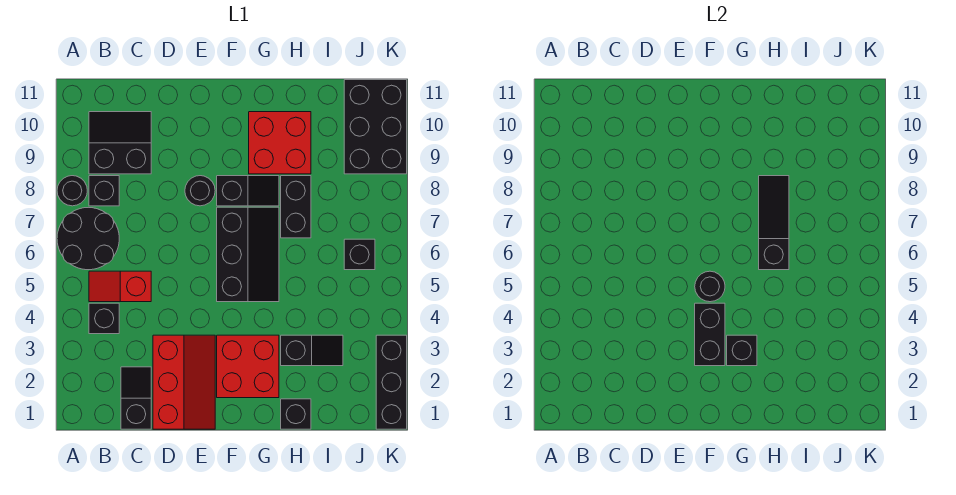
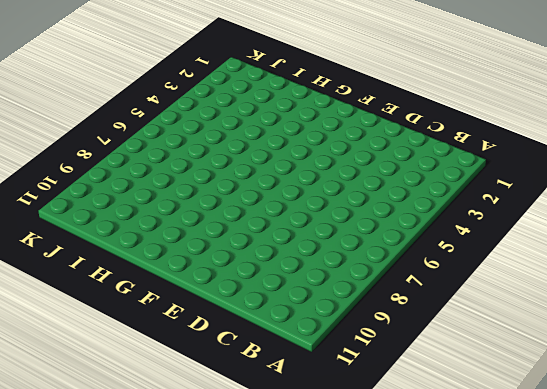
none -> black round brick A6:B7 level 1
none -> black round brick A8 level 1
none -> black brick B4 level 1

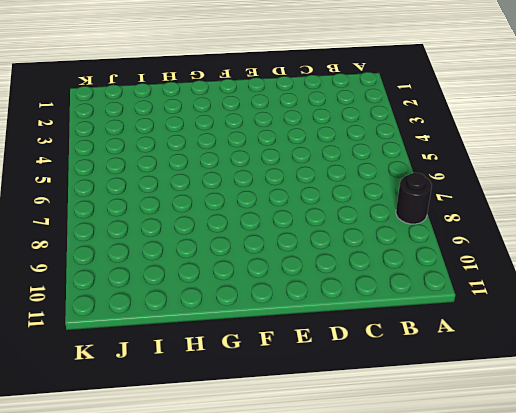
none -> black round brick A6:B7 level 1
none -> black brick B4 level 1
none -> red slope B5:C5 level 1 top C

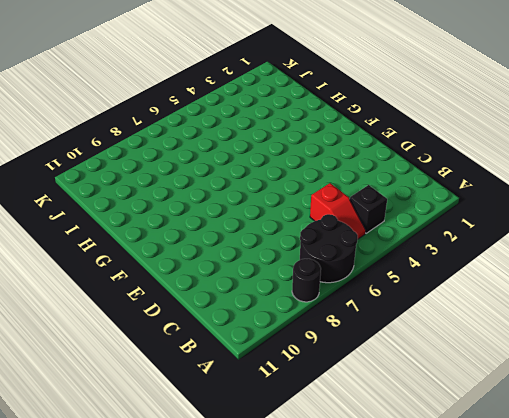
none -> black brick B8 level 1
none -> black slope B9:C10 level 1 top 9
none -> black slope C1:C2 level 1 top 1

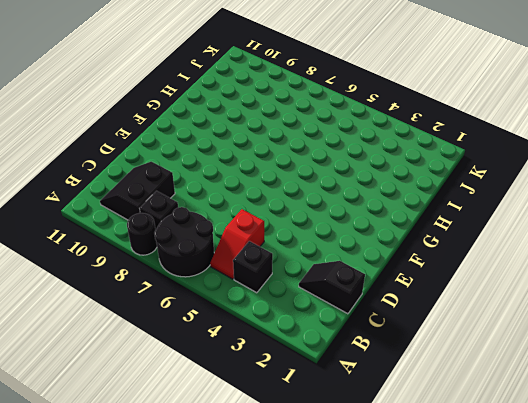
none -> red slope D1:E3 level 1 top D
none -> black round brick E8 level 1
none -> red brick F2:G3 level 1

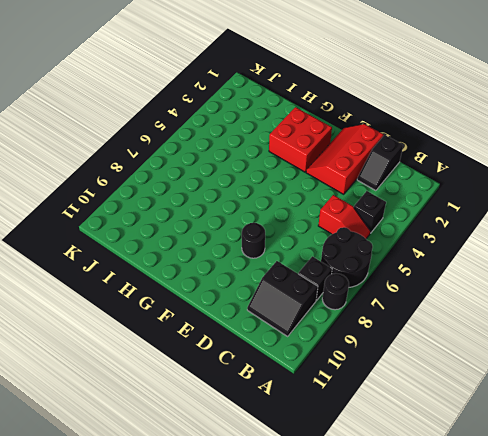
none -> black slope F5:G7 level 1 top F
none -> black slope F8:G8 level 1 top F
none -> red brick G9:H10 level 1

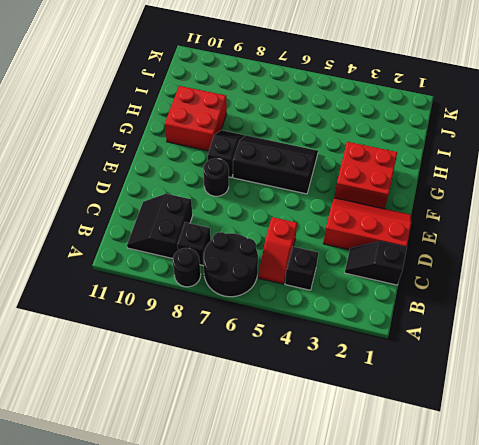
none -> black brick H1 level 1
none -> black slope H3:I3 level 1 top H
none -> black brick H7:H8 level 1

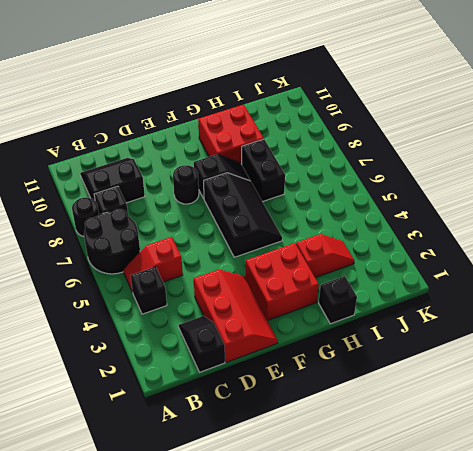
red slope H3:I3 level 1 top H -> black slope H3:I3 level 1 top H
none -> black brick J6 level 1
none -> black brick J9:K11 level 1
none -> black brick K1:K3 level 1

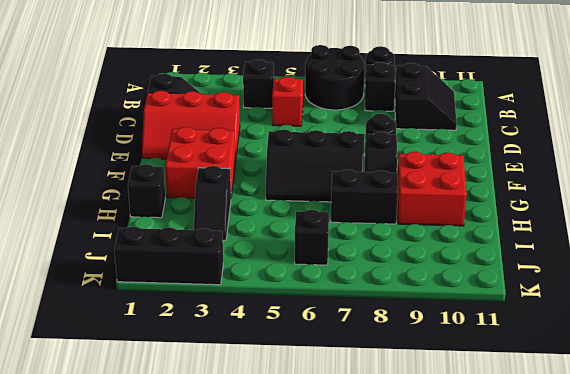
none -> black brick J9:K11 level 1
none -> black brick F3:F4 level 2
none -> black round brick F5 level 2

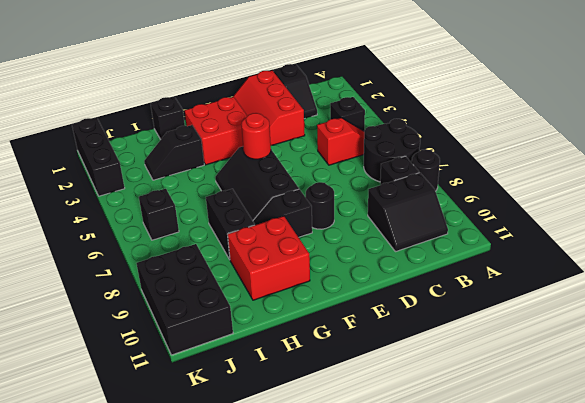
red round brick F5 level 2 -> black round brick F5 level 2
none -> black brick F3:F4 level 2
none -> black brick G3 level 2
none -> black slope H6:H8 level 2 top 6

